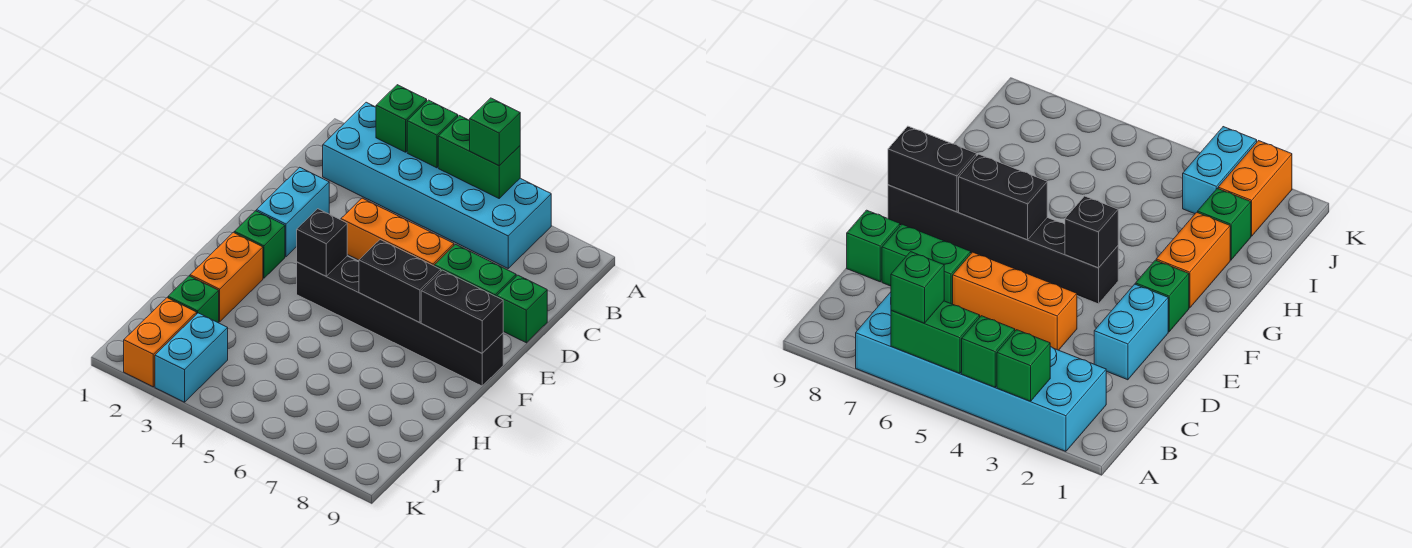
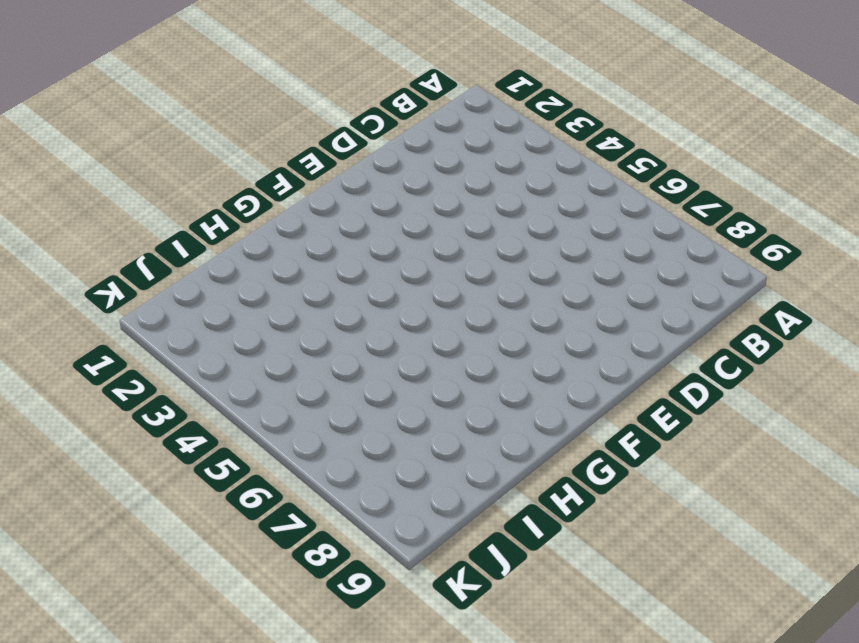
none -> cyan brick A2:B7 level 1
none -> cyan brick D2:E2 level 1
none -> orange brick D4:D6 level 1

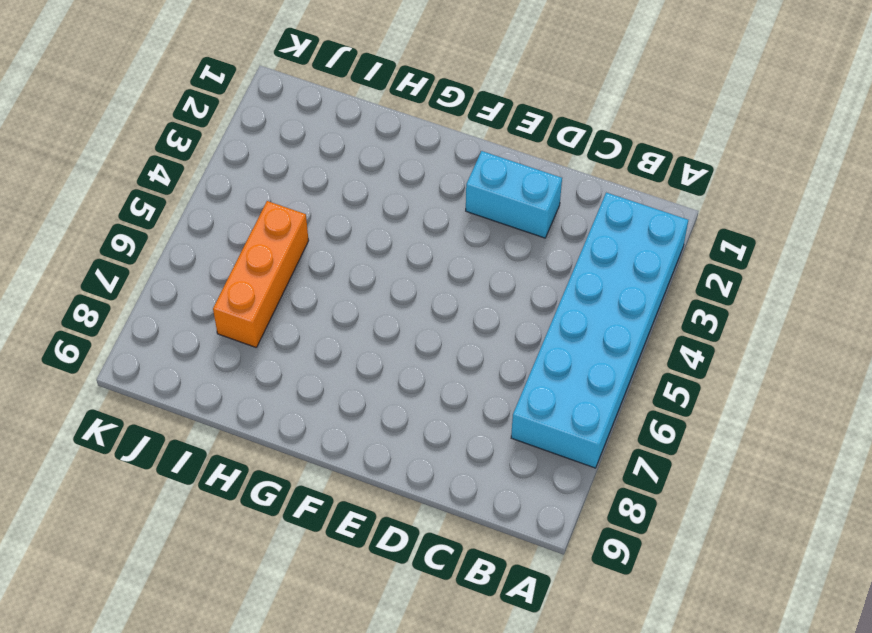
orange brick I5:I7 level 1 -> orange brick D4:D6 level 1
none -> green brick D7:D8 level 1
none -> green brick D9 level 1
none -> green brick F2 level 1

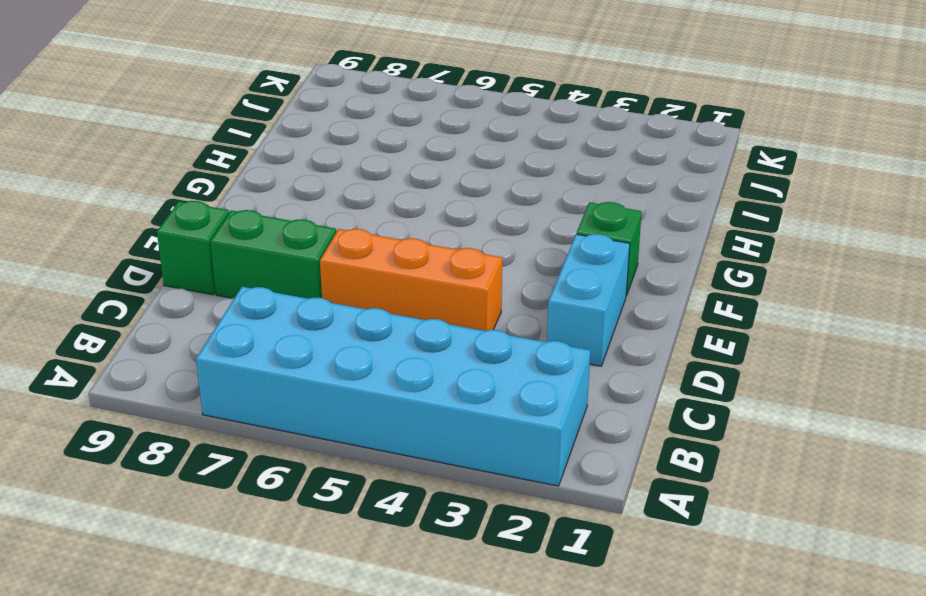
none -> black brick F4:F9 level 1
none -> orange brick G2:H2 level 1
none -> green brick I2 level 1

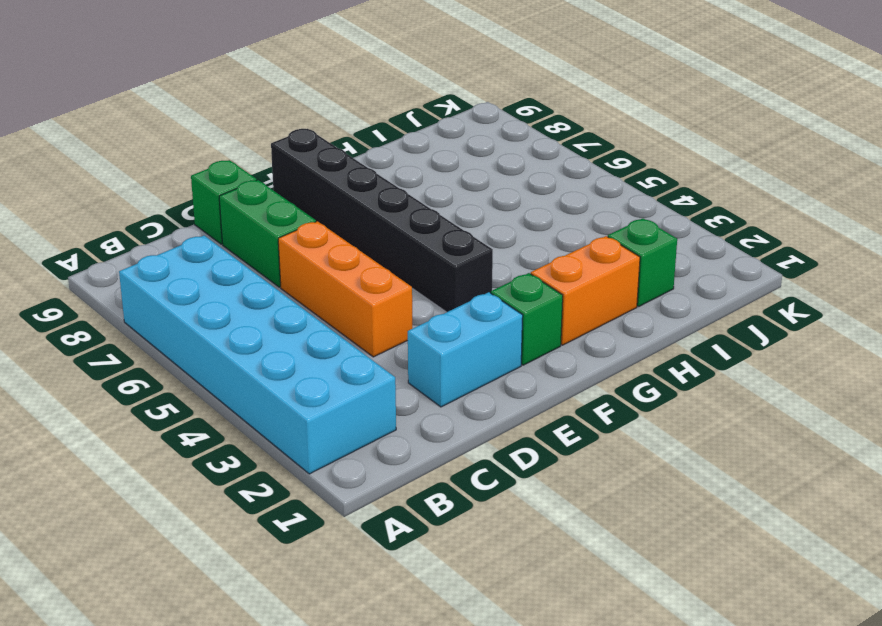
none -> orange brick J2:K2 level 1
none -> cyan brick J3:K3 level 1
none -> green brick A3 level 2

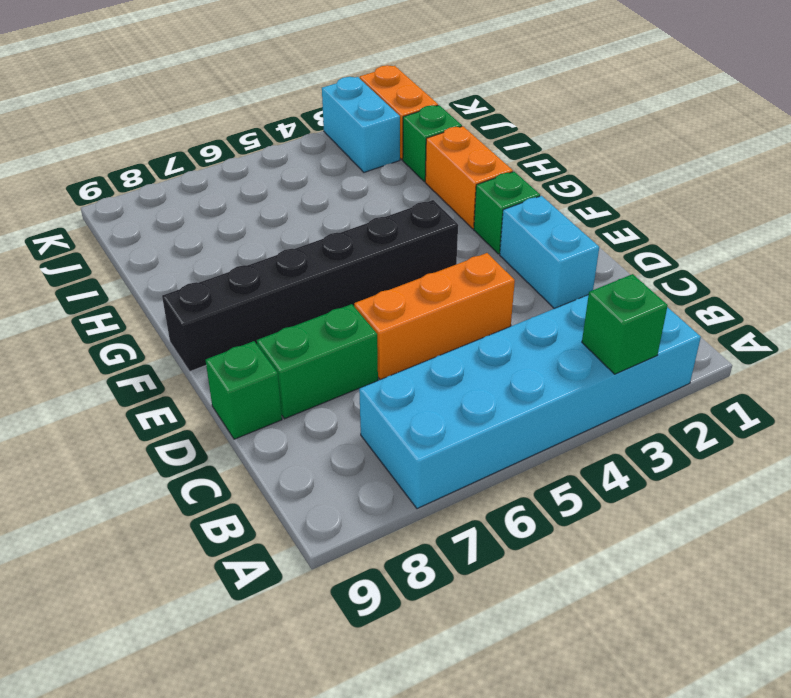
none -> green brick A4 level 2
none -> green brick A5:A6 level 2
none -> black brick F4 level 2

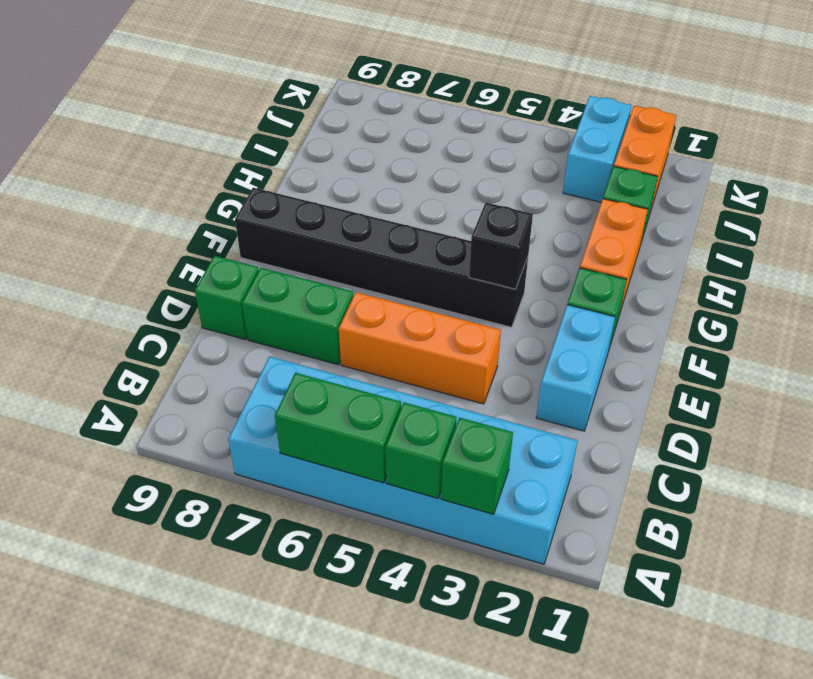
none -> black brick F6:F7 level 2
none -> black brick F8:F9 level 2
none -> green brick A6 level 3

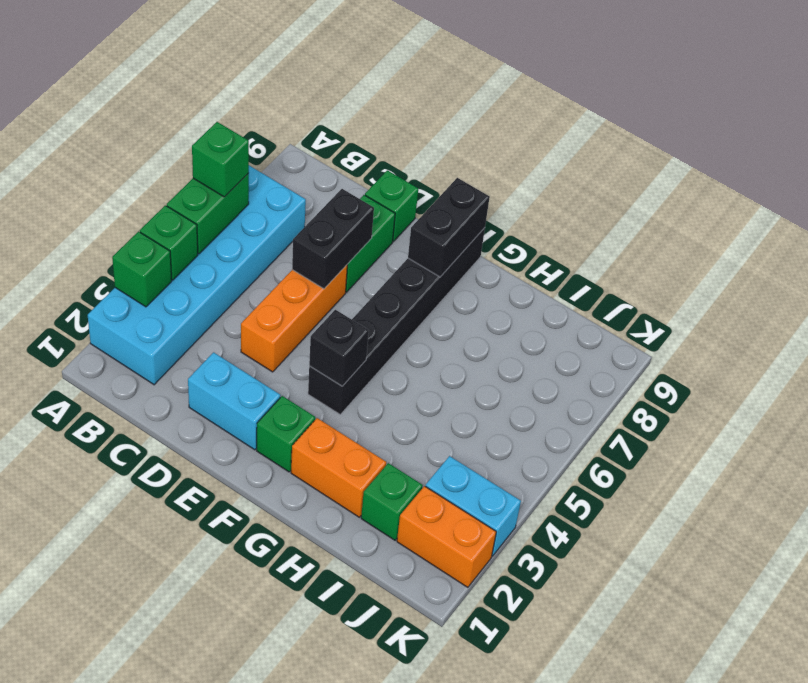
black brick D6:D7 level 2 -> black brick F6:F7 level 2

